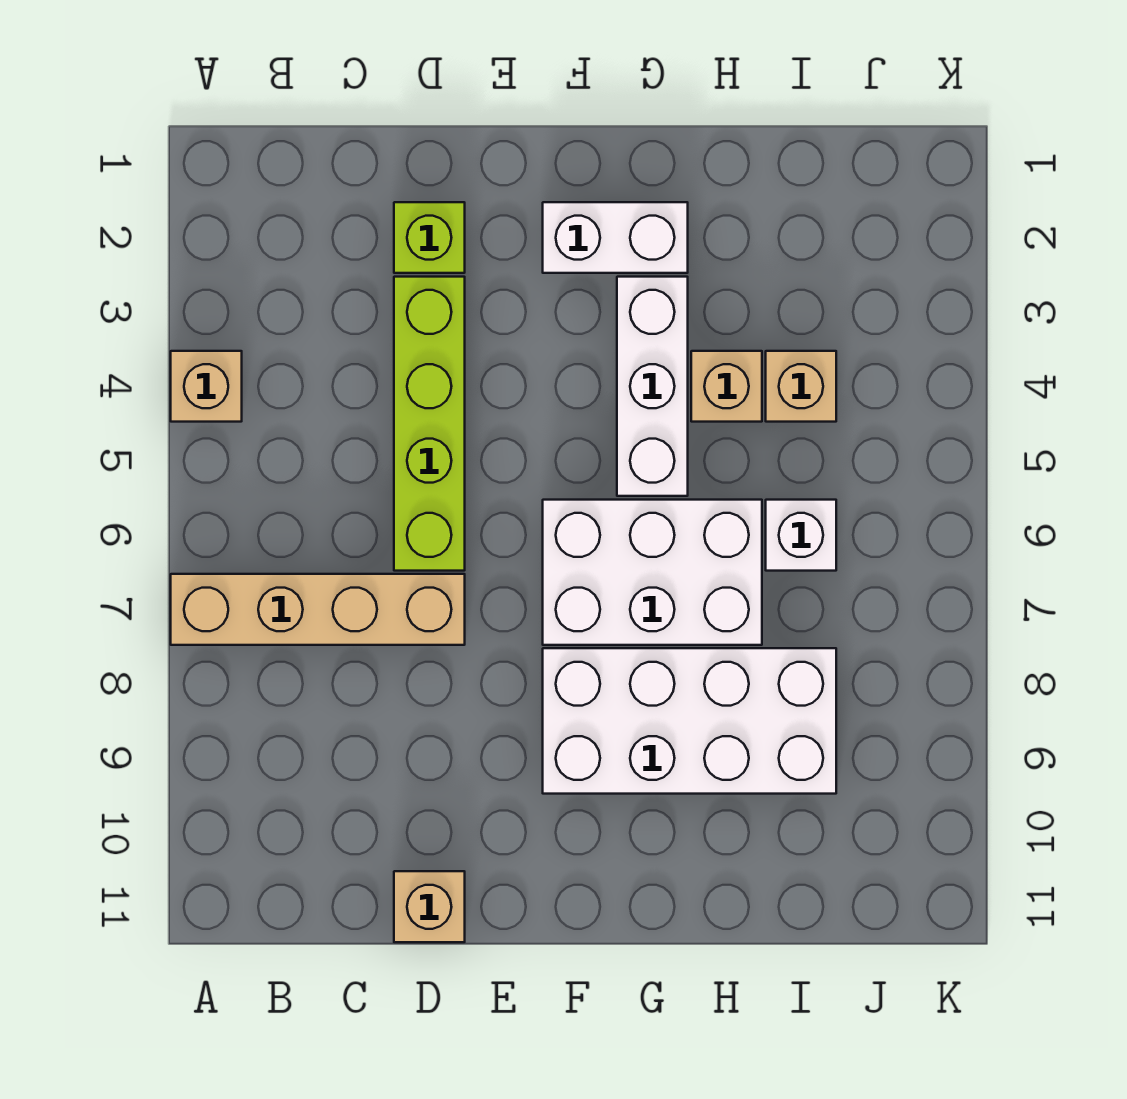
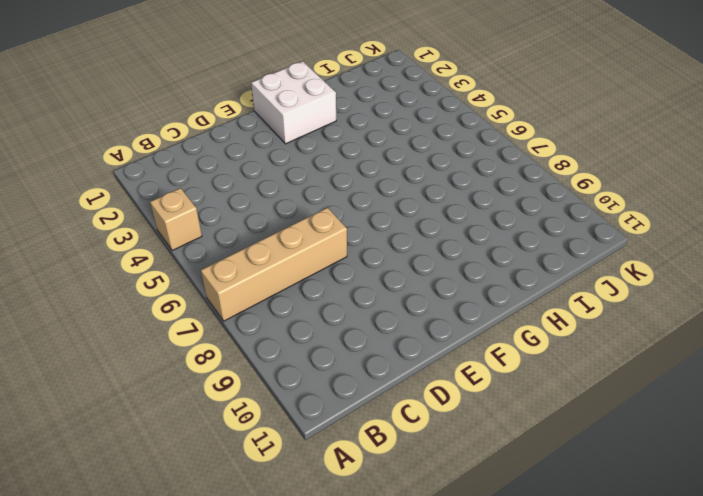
white brick F1:G2 level 1 -> white brick F2:G2 level 1
none -> lime brick D2 level 1
none -> lime brick D3:D6 level 1
none -> tan brick D11 level 1

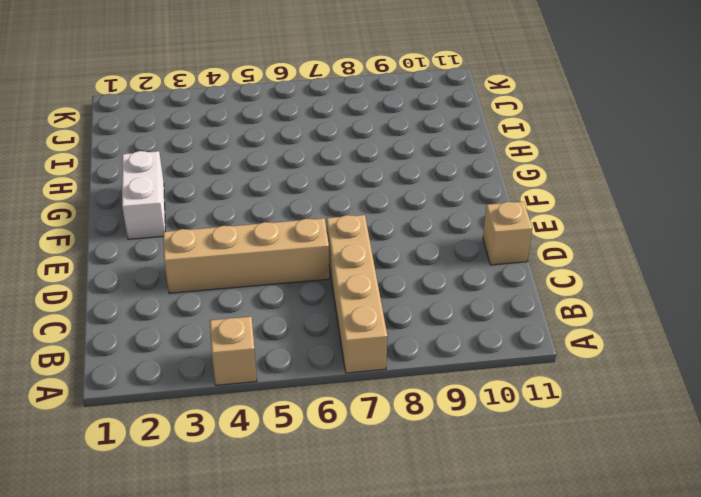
tan brick D3:D6 level 1 -> lime brick D3:D6 level 1
none -> lime brick D2 level 1
none -> white brick F6:H7 level 1
none -> white brick F8:I9 level 1

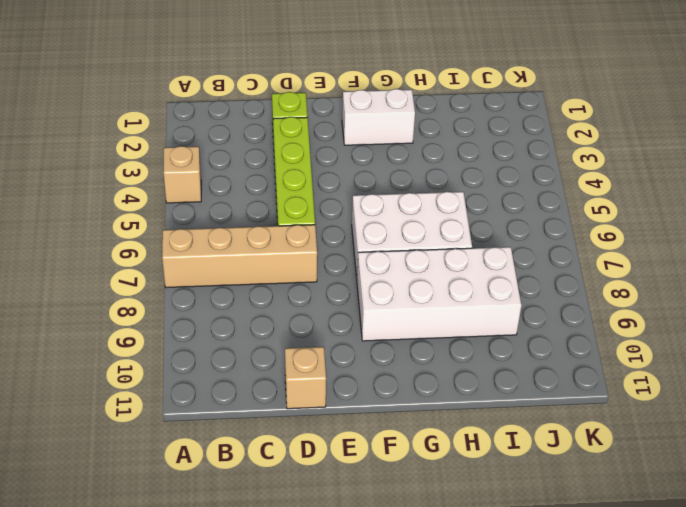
none -> white brick G3:G5 level 1
none -> tan brick H4 level 1
none -> tan brick I4 level 1

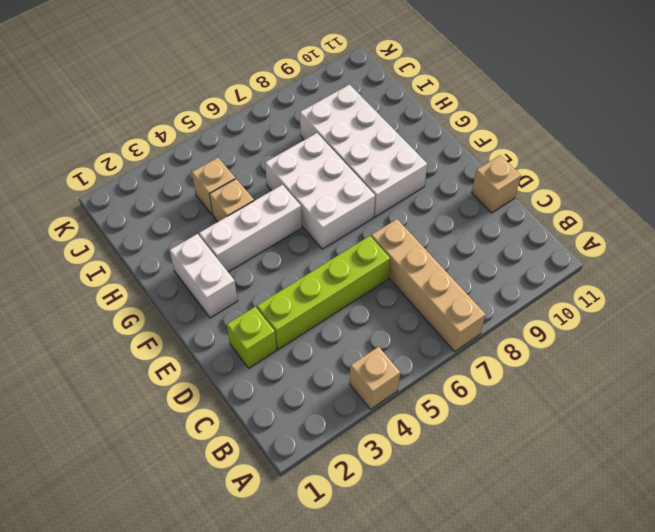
none -> white brick I6 level 1

